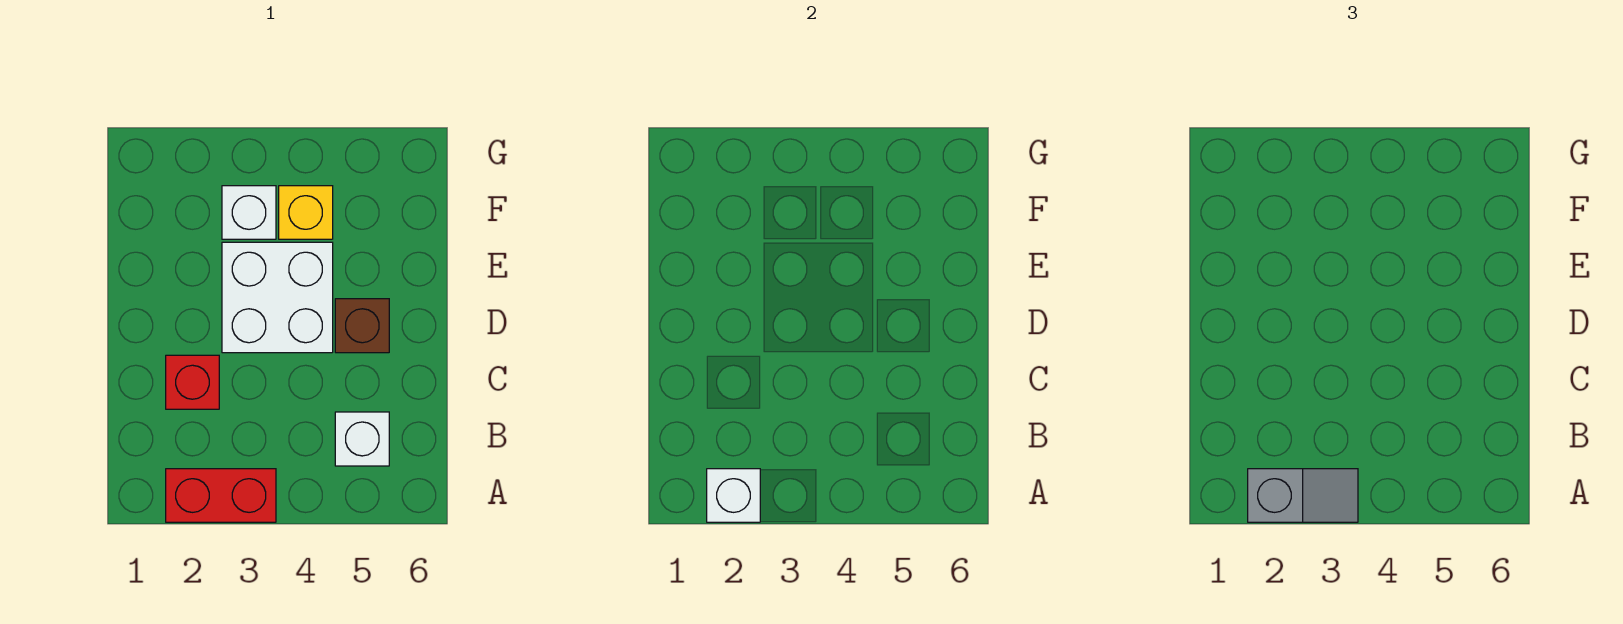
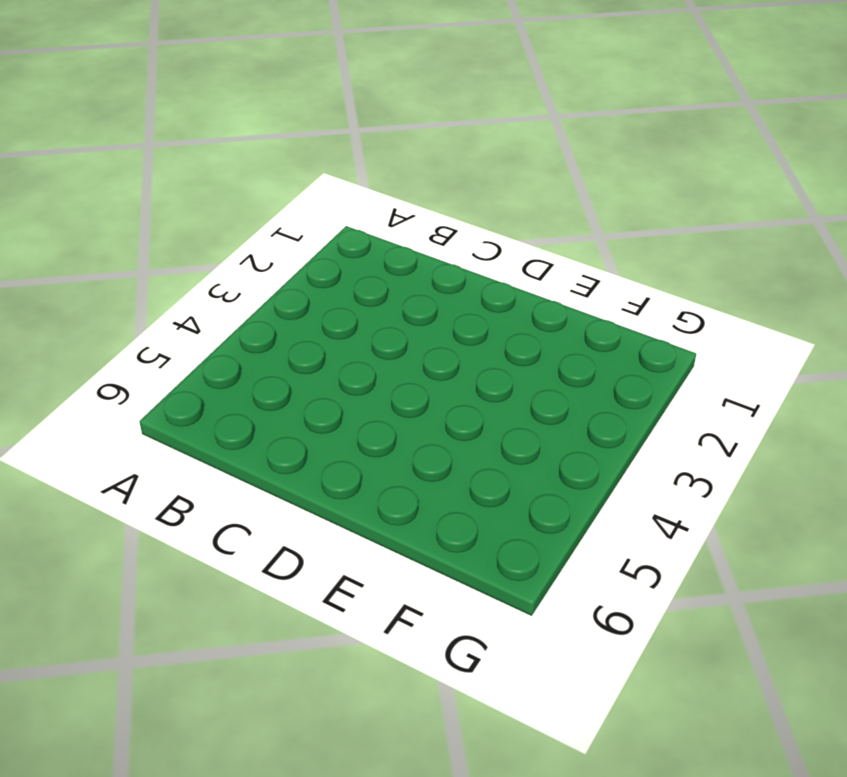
none -> red brick A2:A3 level 1
none -> white brick B5 level 1

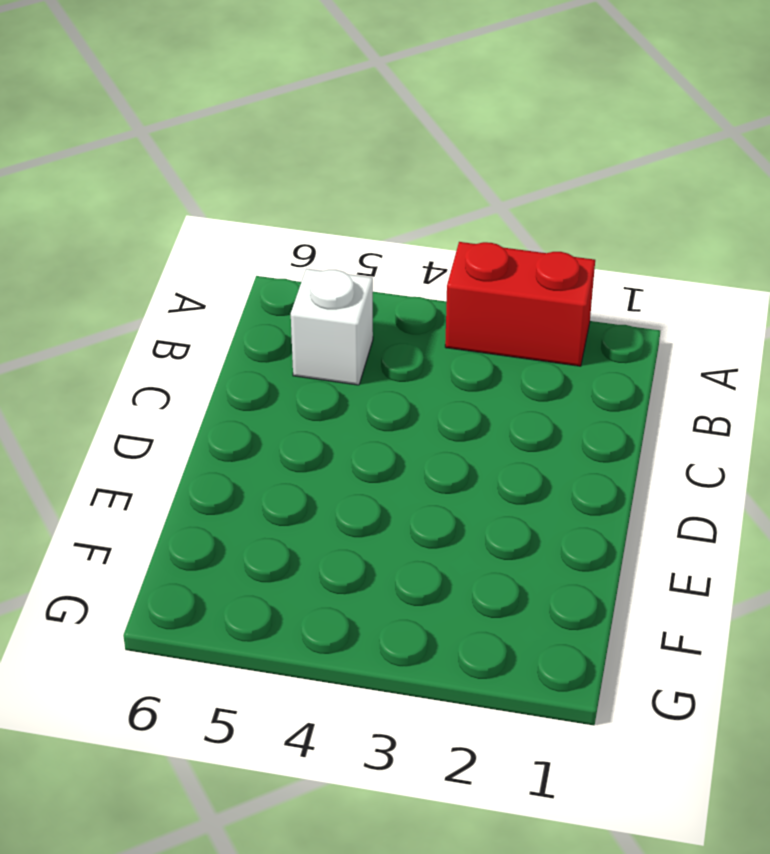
none -> red brick C2 level 1
none -> white brick D3:E4 level 1

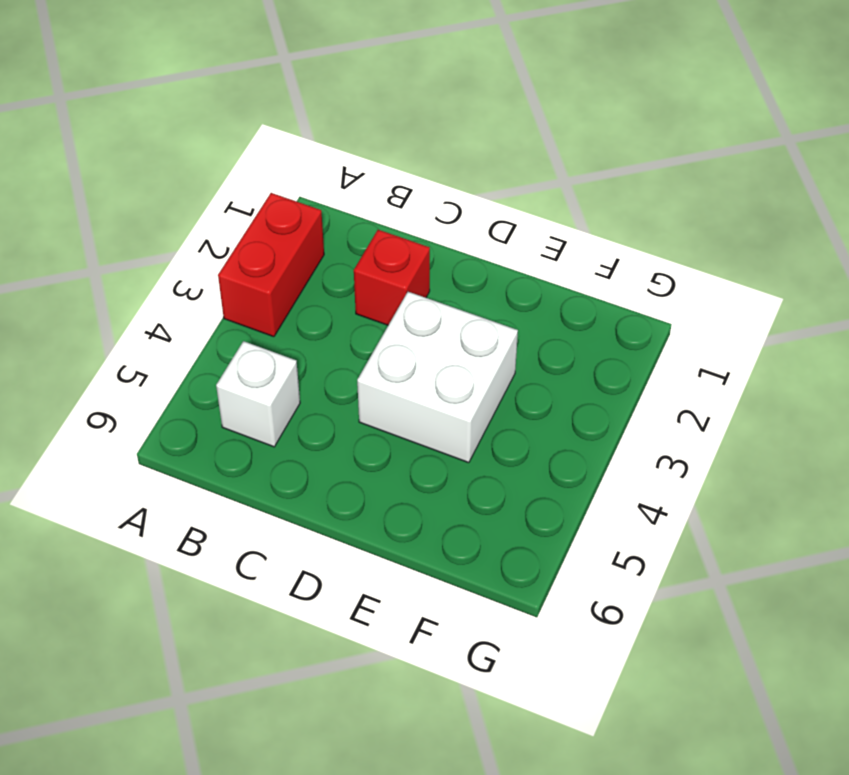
none -> brown brick D5 level 1
none -> white brick F3 level 1

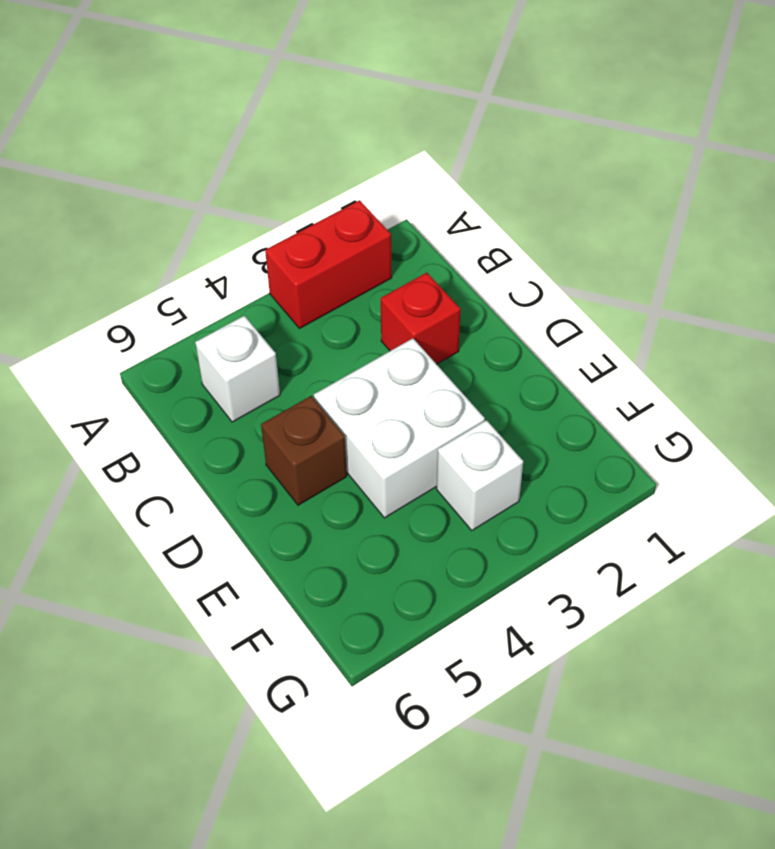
none -> yellow brick F4 level 1
none -> white brick A2 level 2

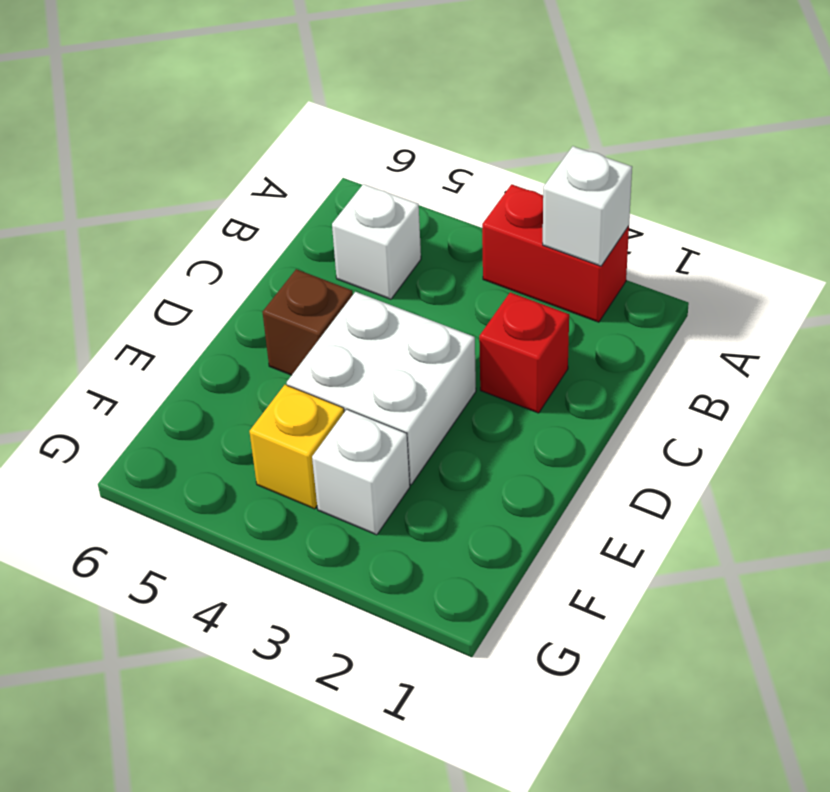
none -> grey slope A2:A3 level 3 top 2

